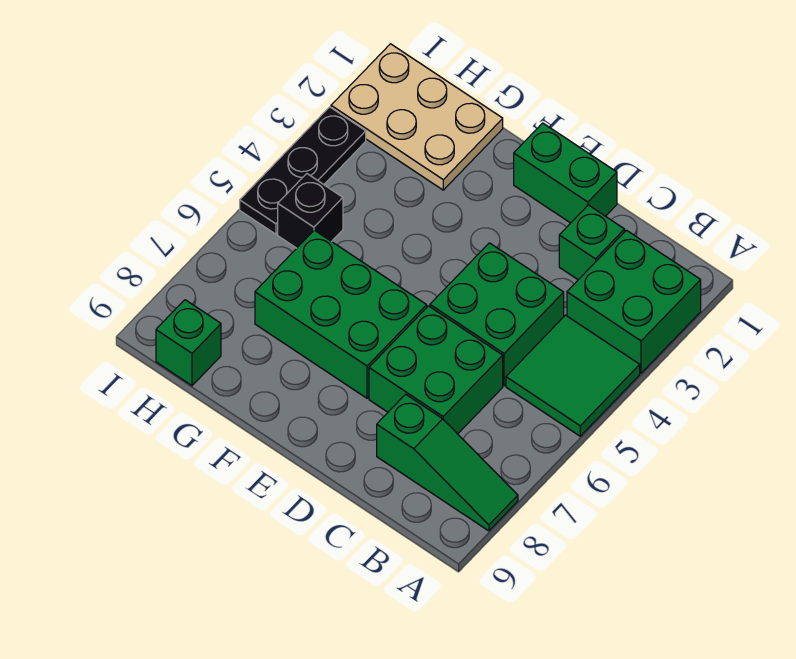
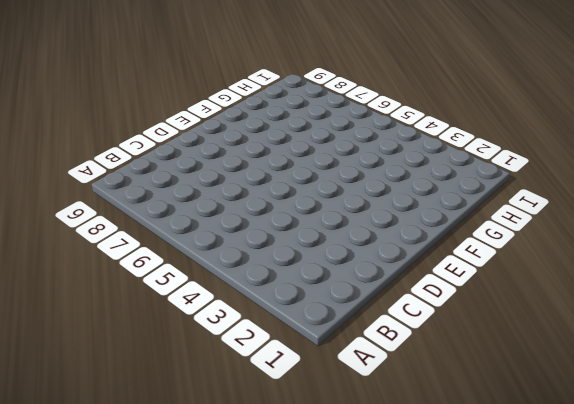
none -> green brick A2:B3 level 1
none -> green tile A4:B5 level 1
none -> green slope A8:C8 level 1 top C

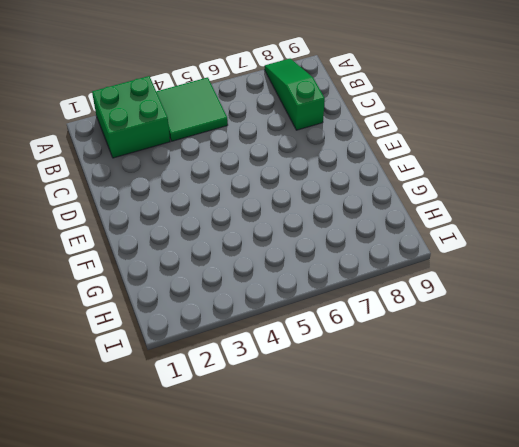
none -> green brick C2 level 1
none -> green brick C4:D5 level 1
none -> green brick C6:D7 level 1

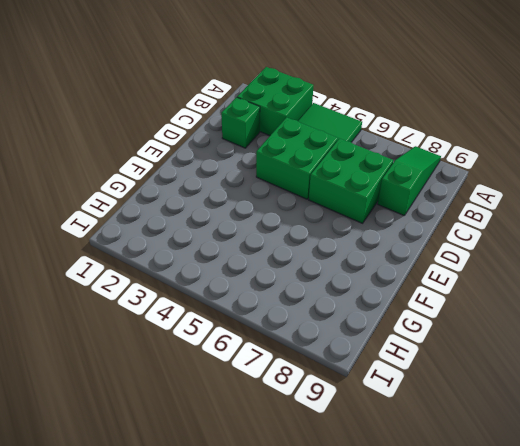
none -> green brick D1:E1 level 1
none -> green brick E6:G7 level 1
none -> tan plate G1:I2 level 1

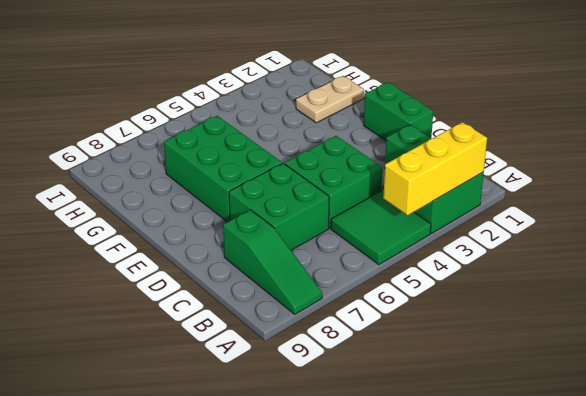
yellow brick A2:A4 level 2 -> none
tan plate G1:G2 level 1 -> tan plate G1:I2 level 1
none -> black brick H5 level 1
none -> green brick H9 level 1
none -> black plate I3:I5 level 1

